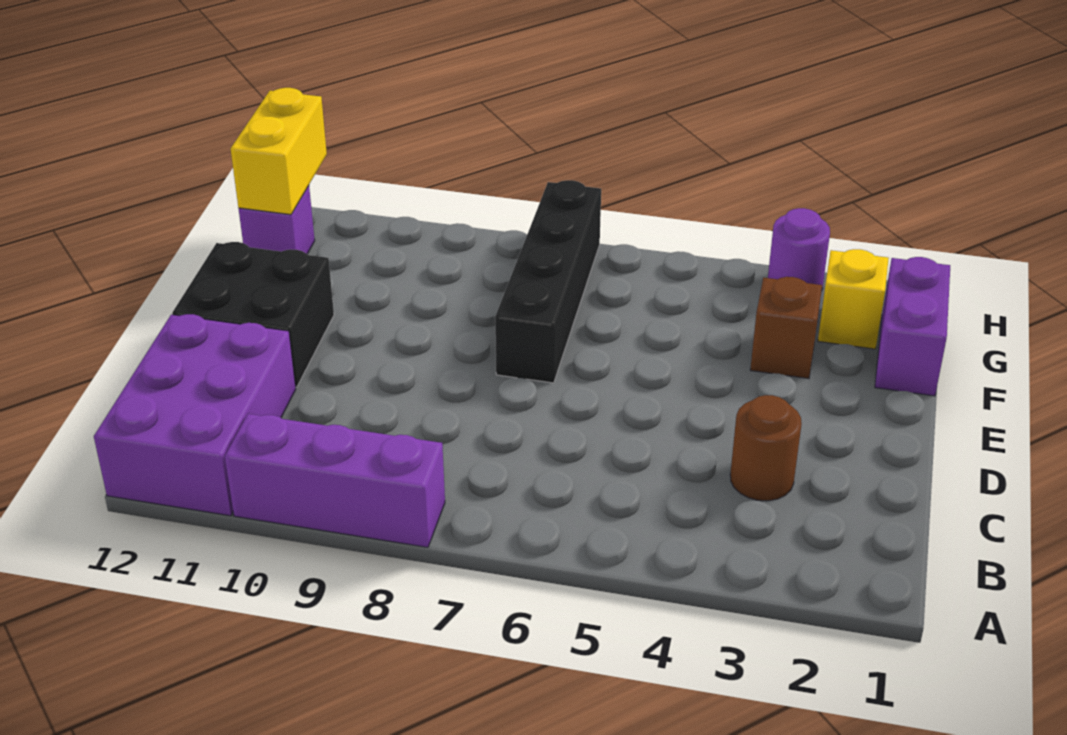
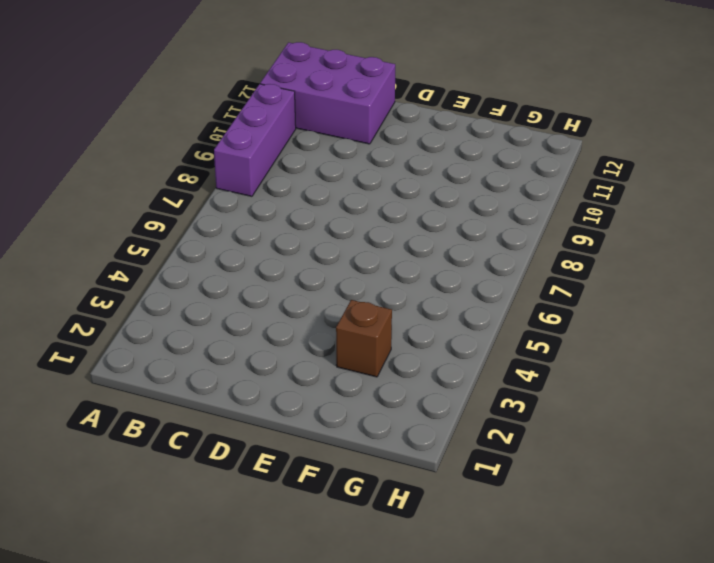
none -> brown round brick C3 level 1
none -> black brick D11:E12 level 1

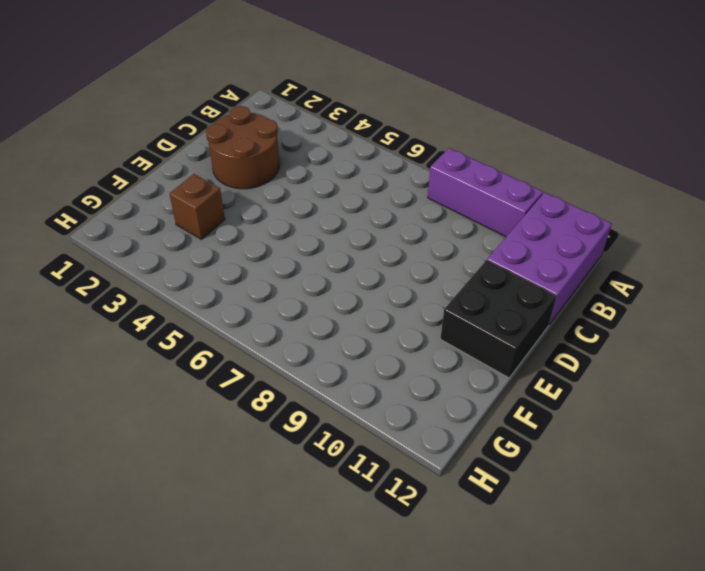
brown round brick C2:D3 level 1 -> brown round brick C3 level 1
none -> black brick E7:H7 level 1
none -> purple brick F1:G1 level 1

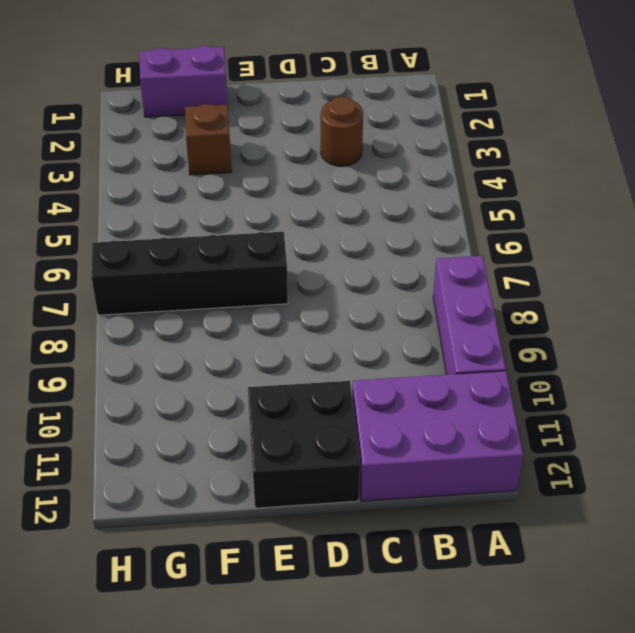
none -> yellow brick G2 level 1
none -> purple brick G12 level 1

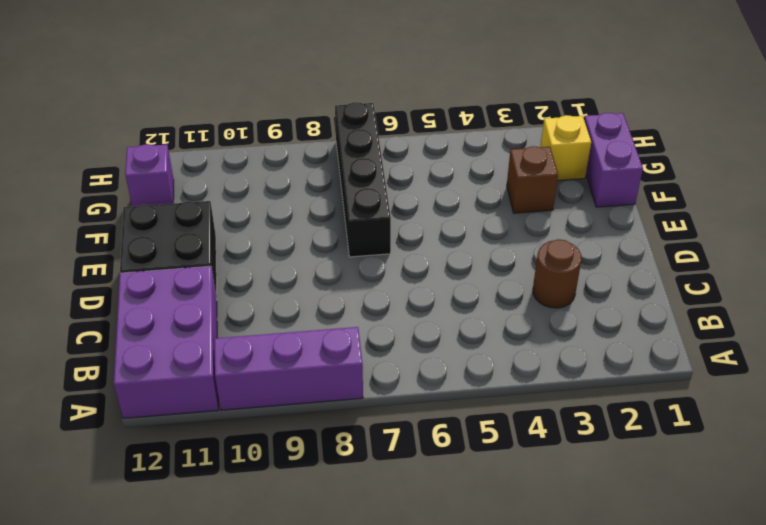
none -> purple round brick H3 level 1
none -> yellow brick G12:H12 level 2

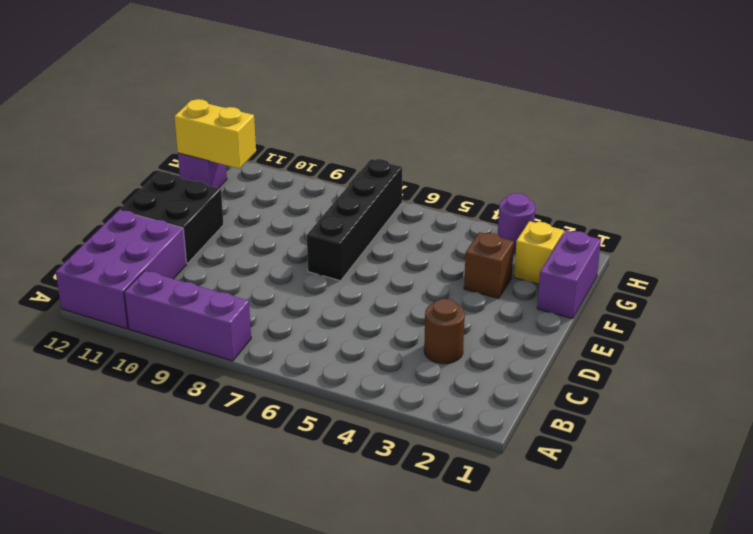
yellow brick G11:G12 level 2 -> yellow brick G12:H12 level 2

